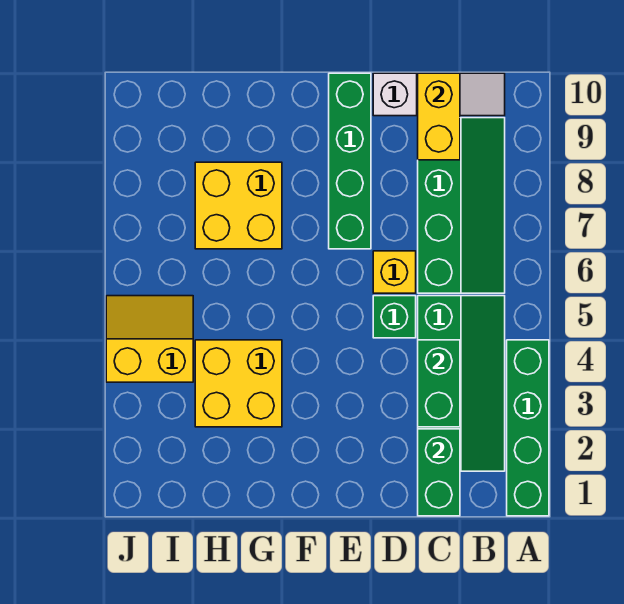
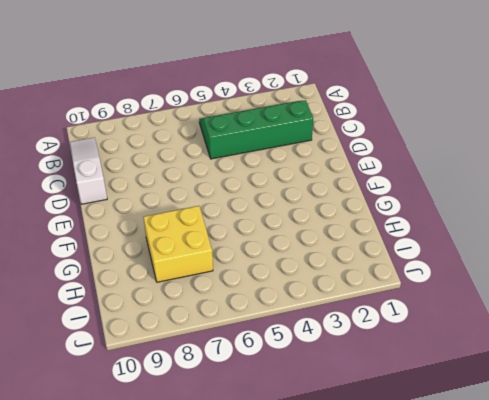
none -> green brick A1:A4 level 1
none -> green slope B6:C9 level 1 top C
none -> green brick D5 level 1

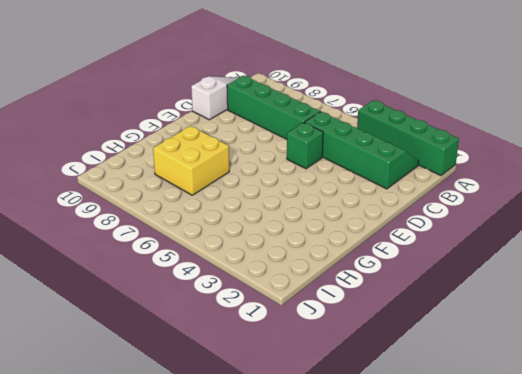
none -> yellow brick D6 level 1
none -> green brick E7:E10 level 1
none -> yellow brick G3:H4 level 1

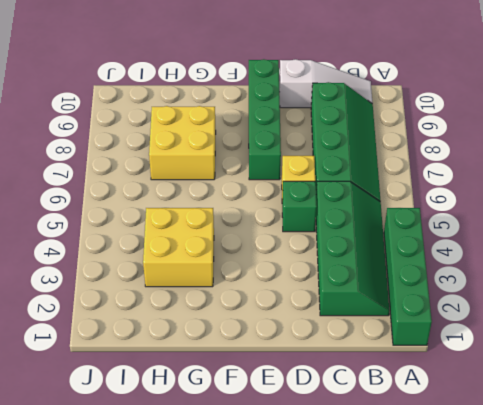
none -> yellow slope I4:J5 level 1 top 4
none -> green brick C1:C2 level 2
none -> green brick C3:C4 level 2

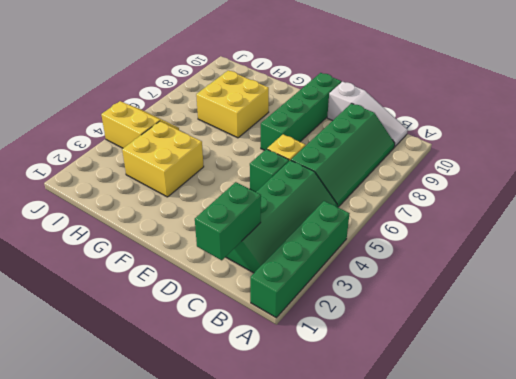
none -> green brick C3:C4 level 2
none -> yellow brick C9:C10 level 2

